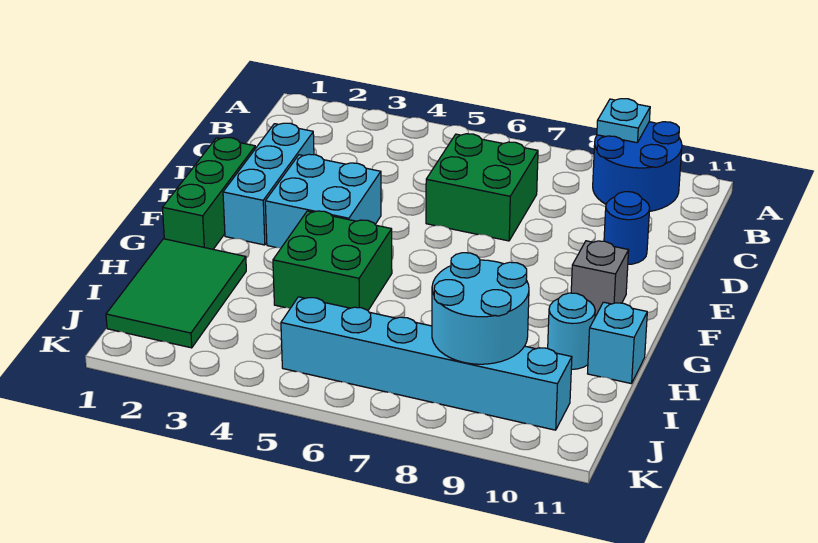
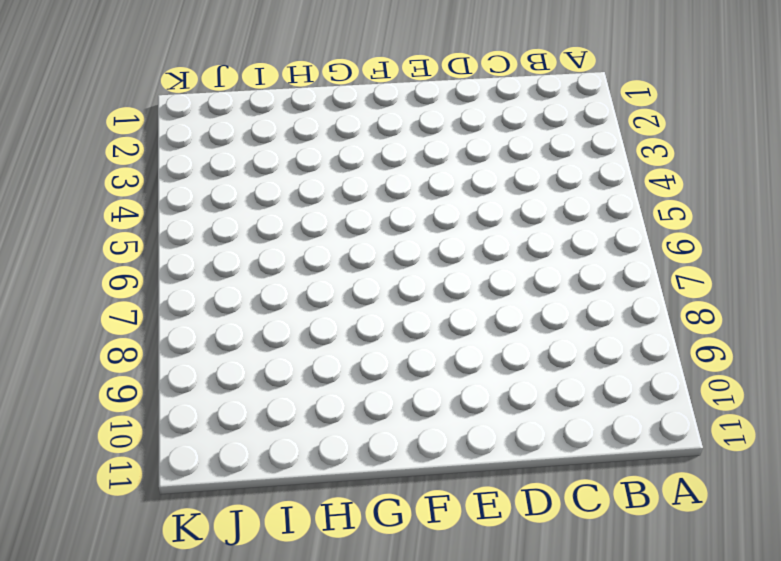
none -> blue round brick A9:B10 level 1
none -> green brick C6:D7 level 1
none -> cyan brick D2:F2 level 1

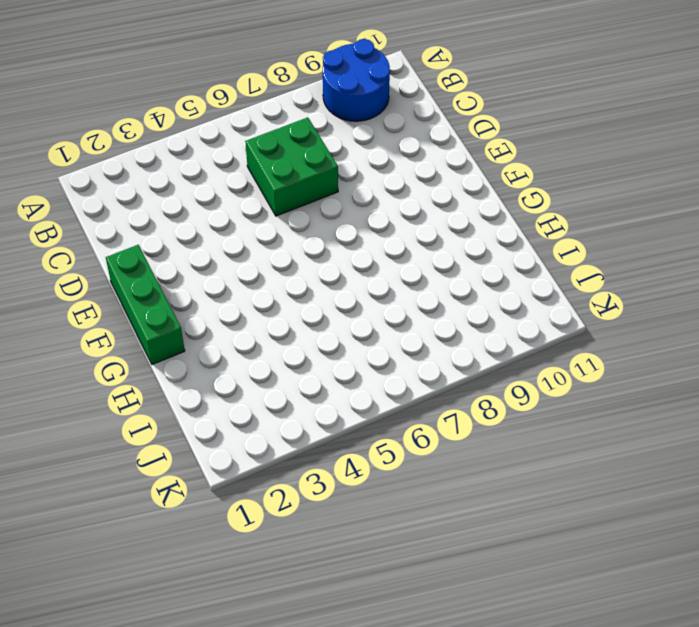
none -> cyan brick D2:F2 level 1
none -> blue round brick D10 level 1
none -> cyan brick E3:F4 level 1

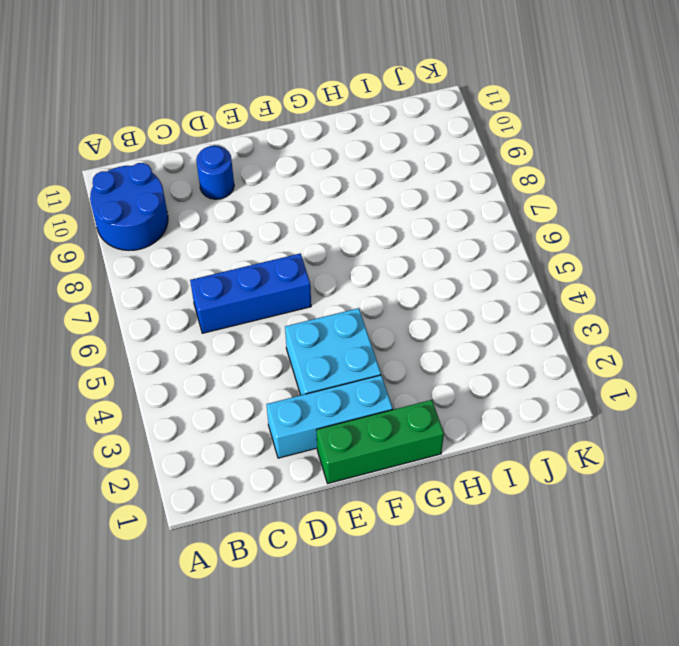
blue brick C6:E6 level 1 -> green brick C6:D7 level 1
none -> grey brick F10 level 1
none -> green brick G4:H5 level 1
none -> green tile H1:J2 level 1

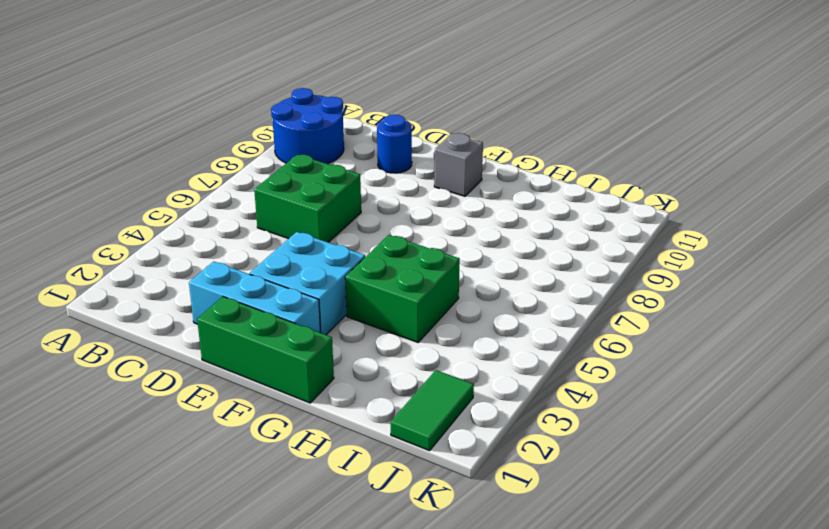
green tile J1:J2 level 1 -> green tile H1:J2 level 1
none -> cyan round brick H10 level 1
none -> cyan brick H11 level 1
none -> cyan brick J5:J10 level 1

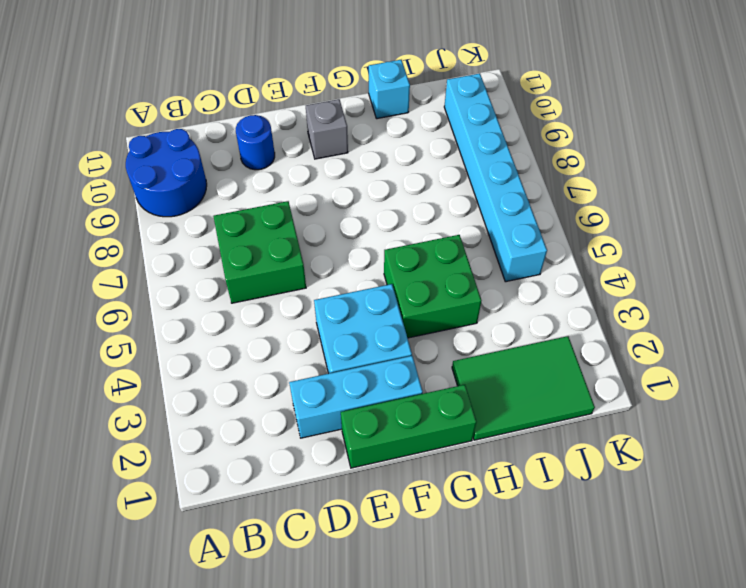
none -> cyan round brick H10 level 1
none -> cyan plate A9 level 2
none -> cyan round brick I8:J9 level 2

